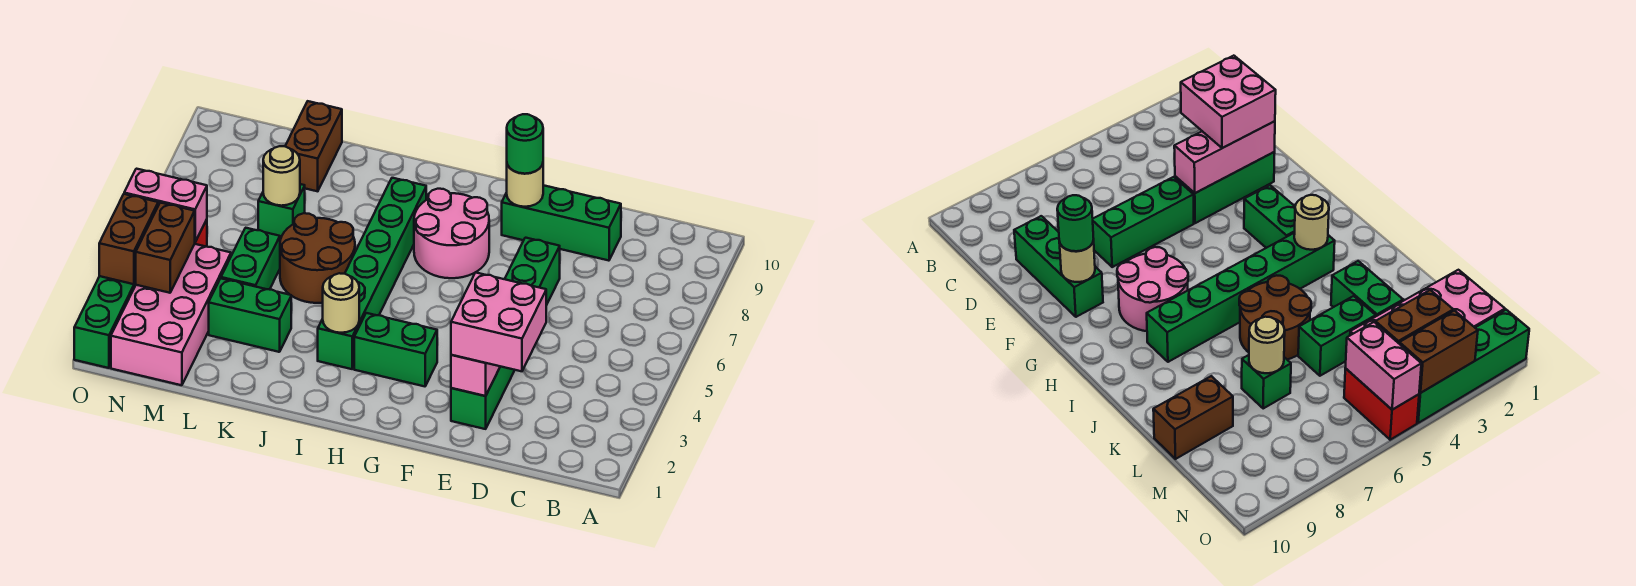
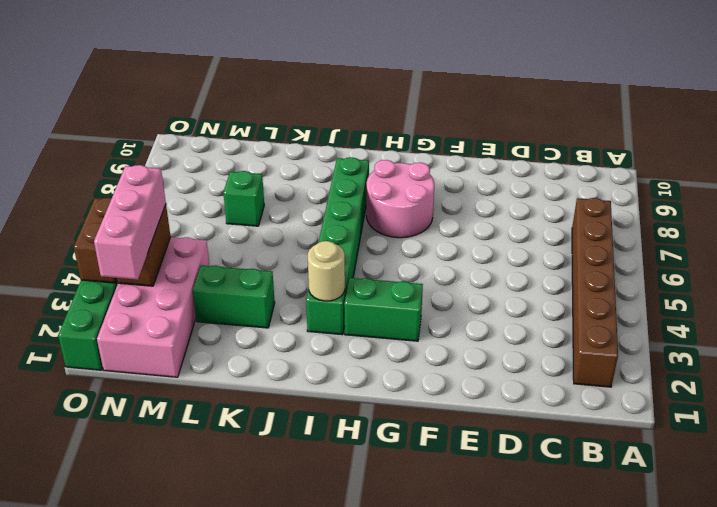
brown brick B2:B7 level 1 -> none
pink brick N2:N4 level 3 -> pink brick E2:E4 level 2
none -> green brick D9:F9 level 1
none -> green brick E2:E4 level 1
none -> green brick E5:E7 level 1

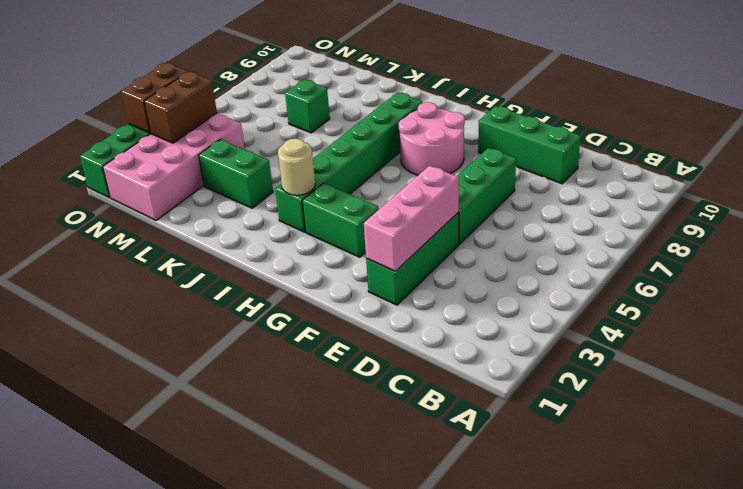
none -> brown round brick J5:K6 level 1
none -> green brick L4:L5 level 1
none -> brown brick L9:L10 level 1

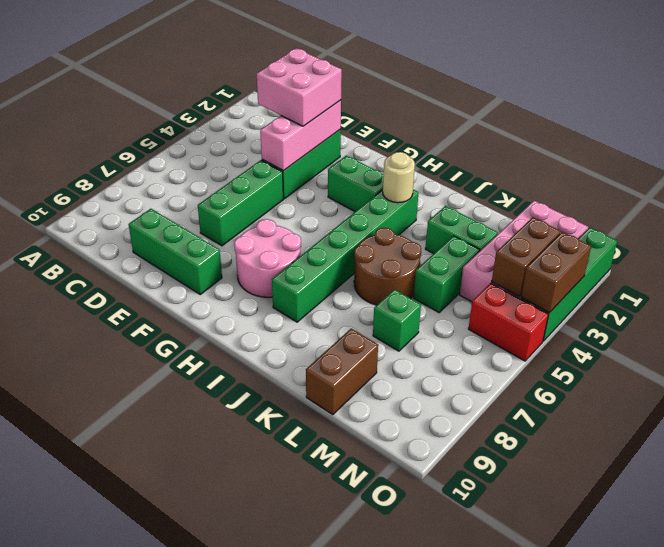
none -> tan round brick F9 level 2
none -> tan round brick L7 level 2
none -> pink brick N5:O5 level 2

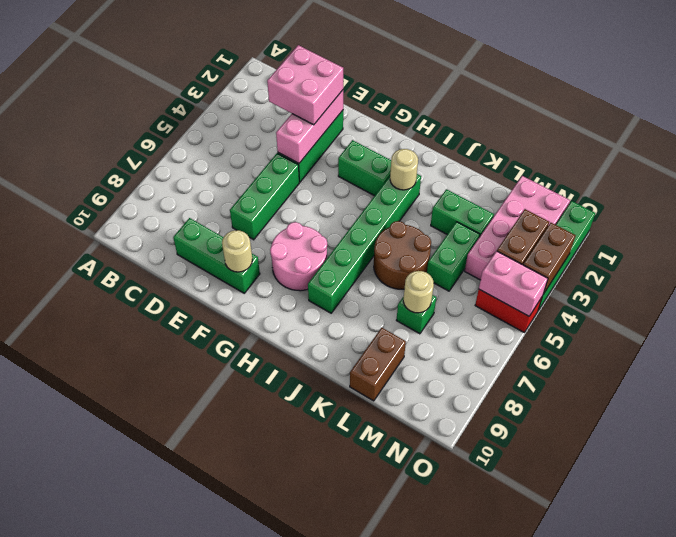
none -> green round brick F9 level 3

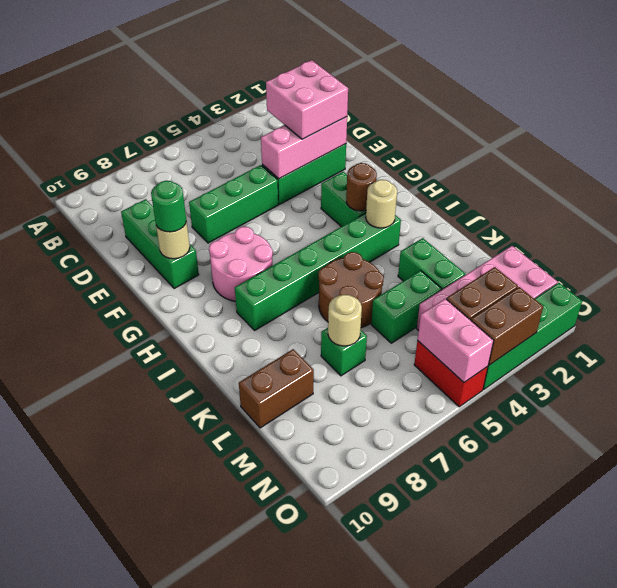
brown round brick H3 level 2 -> none

